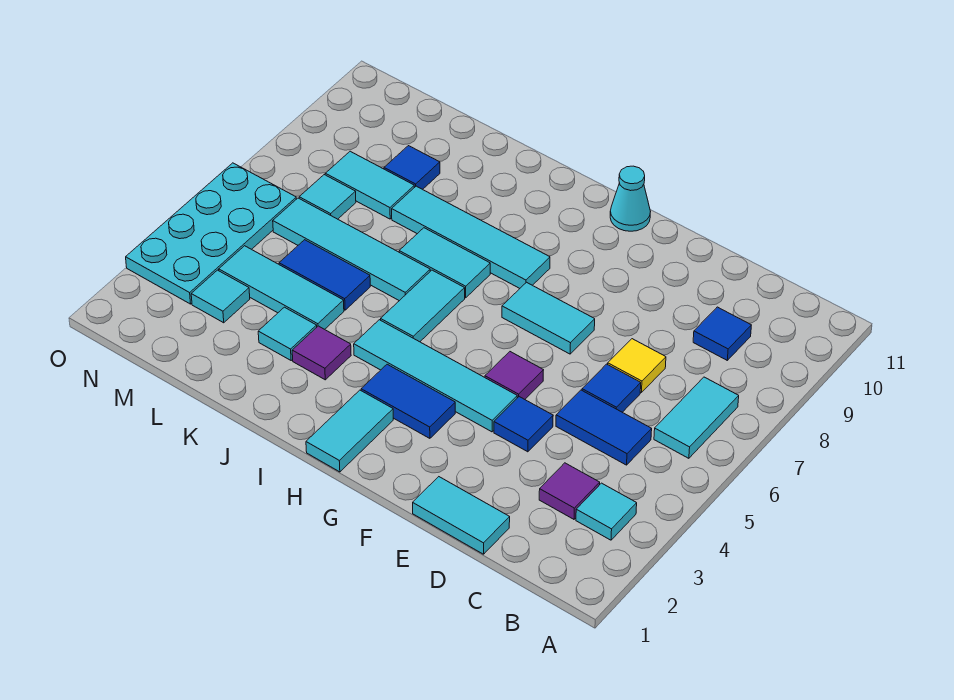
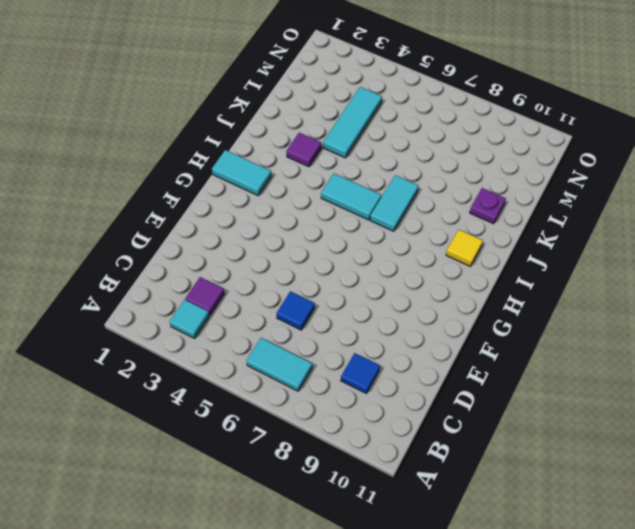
yellow tile I10 level 1 -> yellow tile D7 level 1
purple plate K10 level 1 -> none
none -> blue tile C5:D5 level 1
none -> cyan tile D1:E1 level 1
none -> blue tile E4 level 1

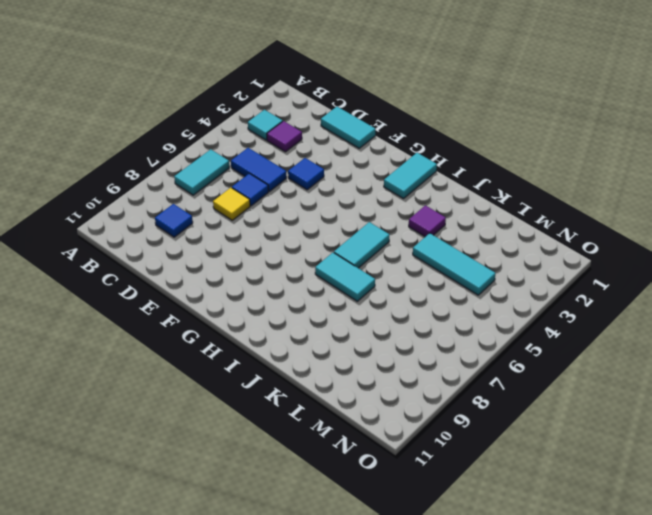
none -> cyan tile F4:I4 level 1
none -> purple tile F5 level 1
none -> cyan tile F7:G7 level 1

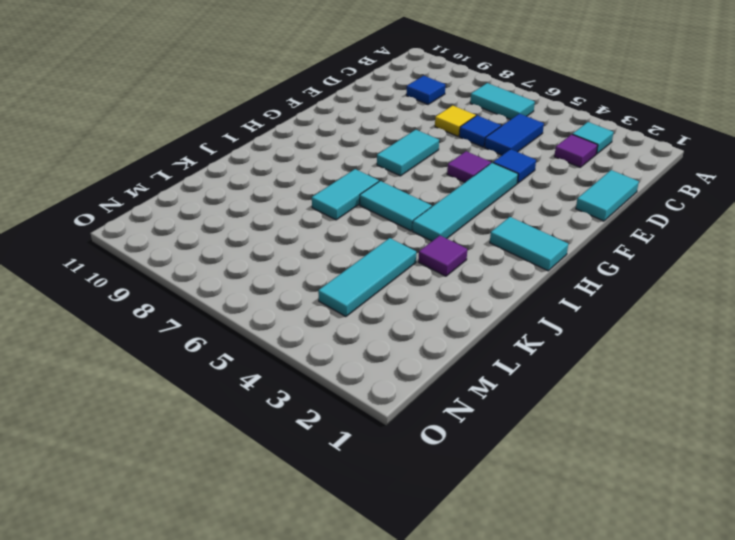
none -> blue tile G3:H3 level 1
none -> cyan cone G11 level 1
none -> cyan tile H8:K8 level 1

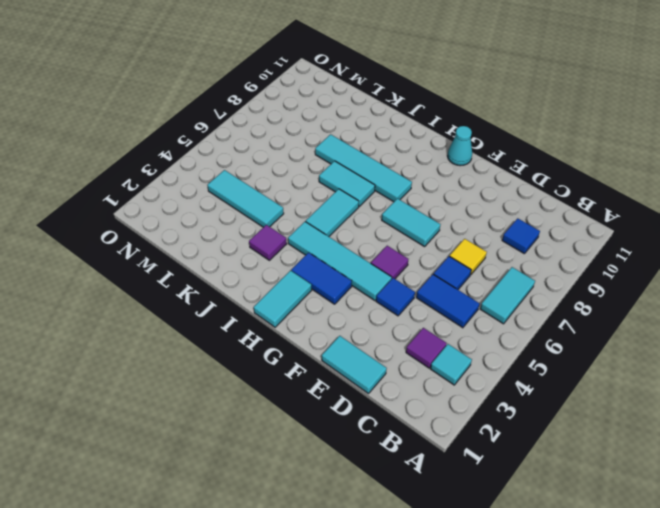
none -> cyan tile J6:M6 level 1
none -> cyan tile K3 level 1
none -> blue tile K5:L5 level 1

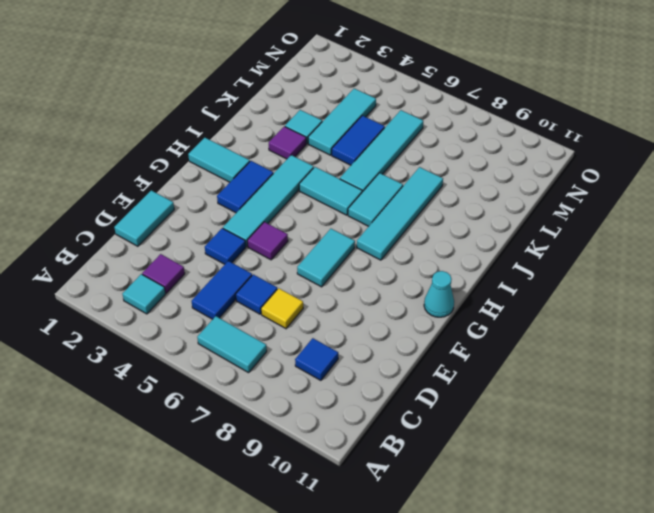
none -> cyan tile L8:M8 level 1
none -> blue tile L9 level 1
none -> cyan tile M3 level 1

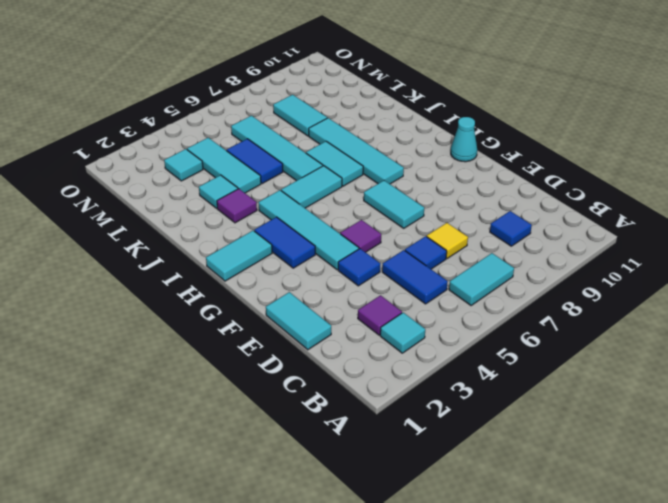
none -> blue tile L9 level 1
none -> cyan tile M7 level 1
none -> cyan plate N3:O6 level 1

